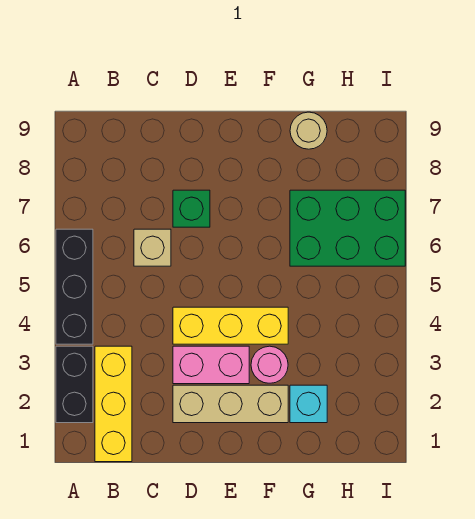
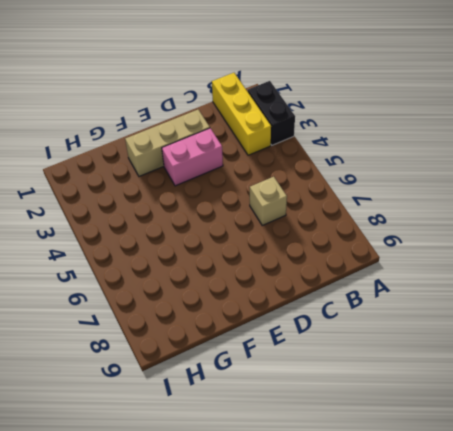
none -> black brick A4:A6 level 1
none -> yellow brick D4:F4 level 1
none -> green brick D7 level 1

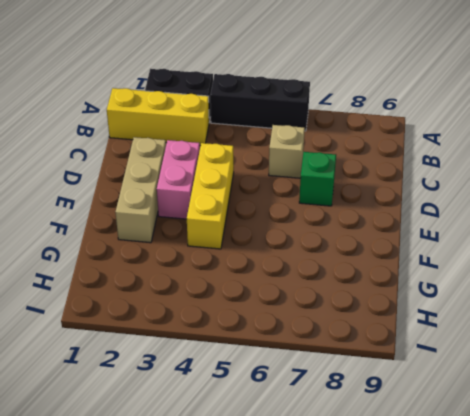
none -> pink round brick F3 level 1
none -> cyan brick G2 level 1
none -> green brick G6:I7 level 1

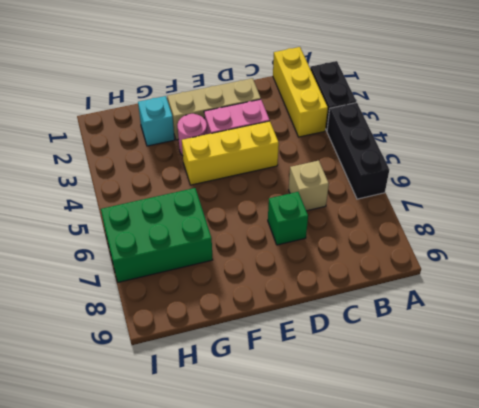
none -> tan round brick G9 level 1

